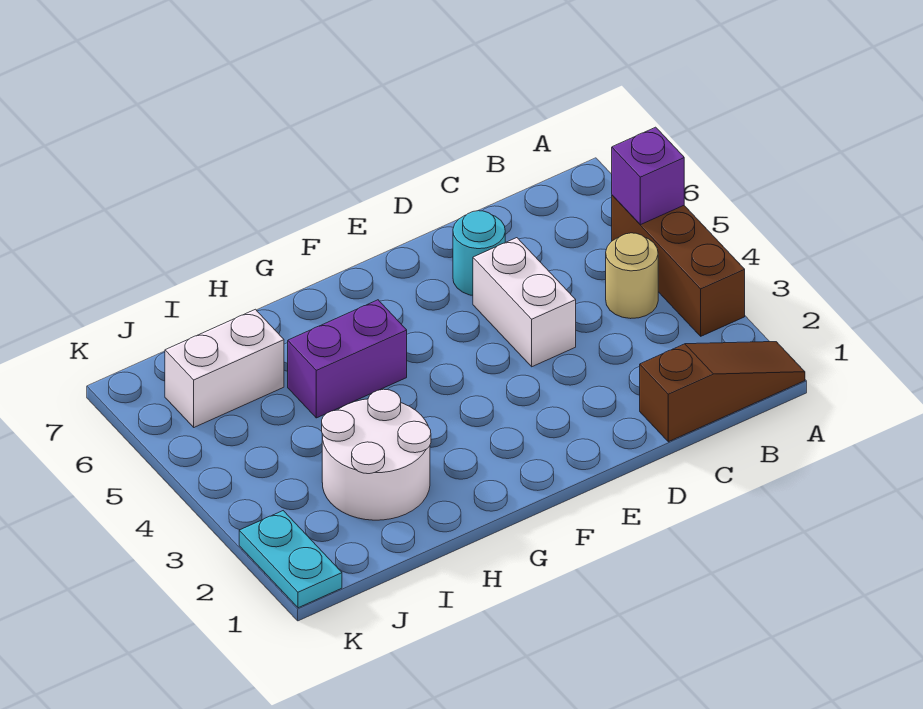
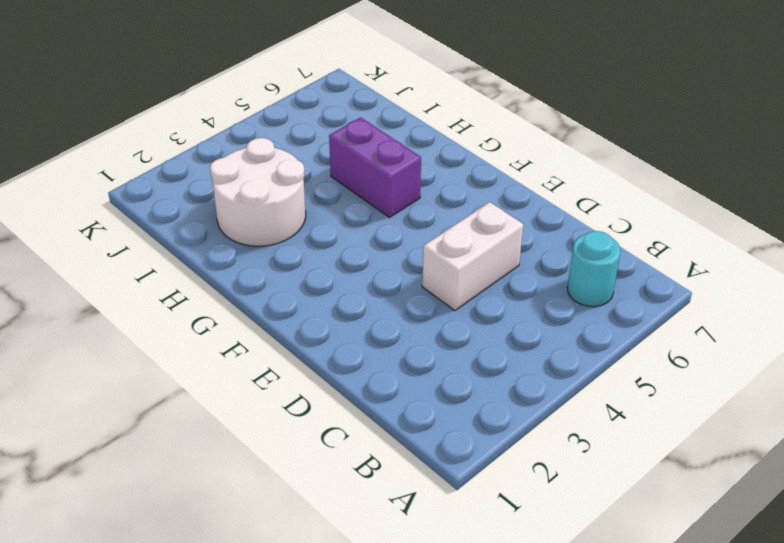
cyan round brick B6 level 1 -> cyan round brick D6 level 1
none -> brown slope A1:C1 level 1 top C
none -> brown brick A3:A5 level 1

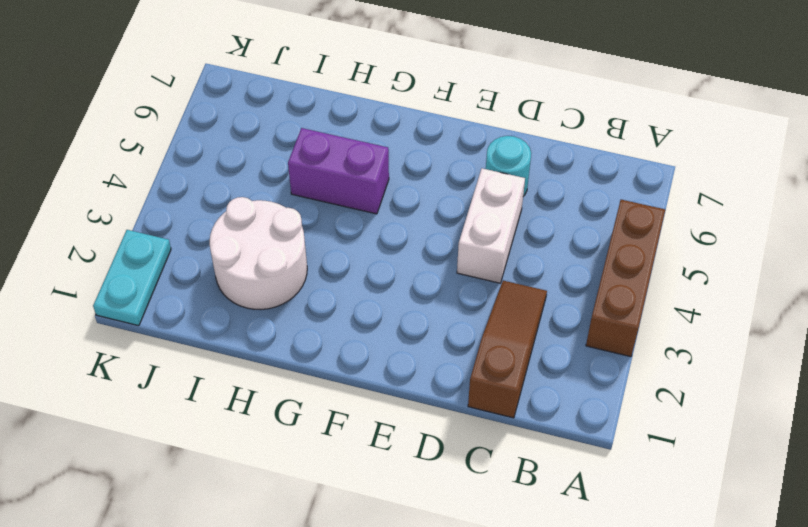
brown slope C1:C3 level 1 top 1 -> brown slope A1:C1 level 1 top C
none -> tan round brick B4 level 1
none -> white brick I6:J6 level 1

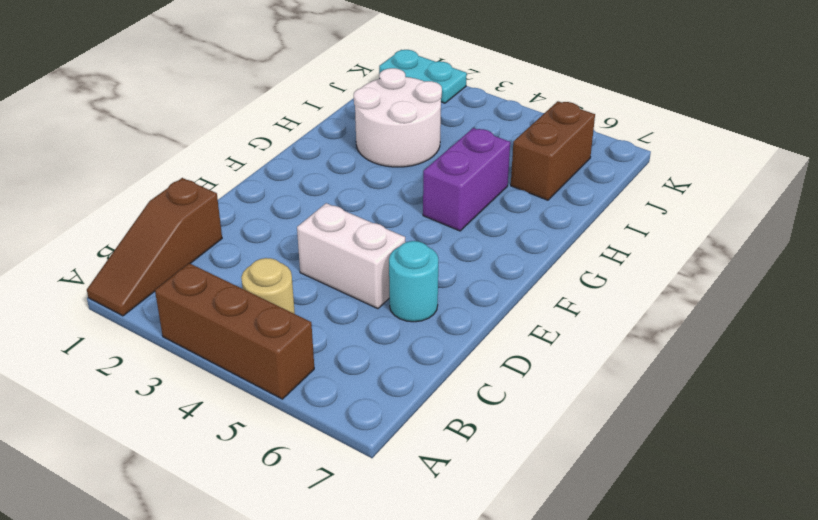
brown brick I6:J6 level 1 -> white brick I6:J6 level 1
none -> purple brick A5 level 2

